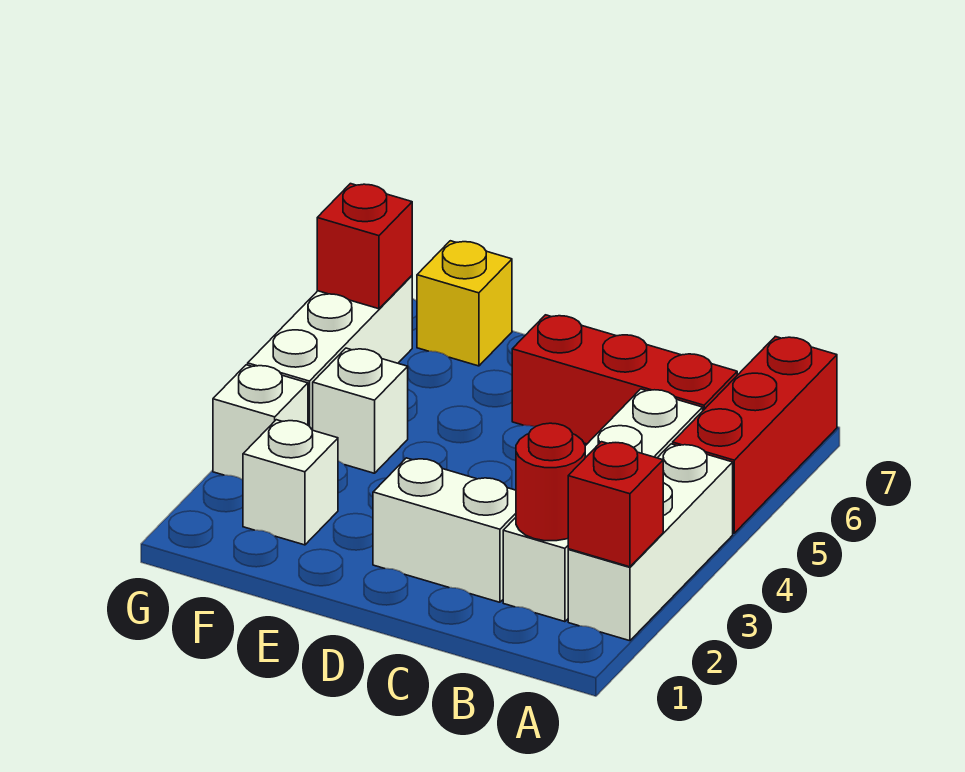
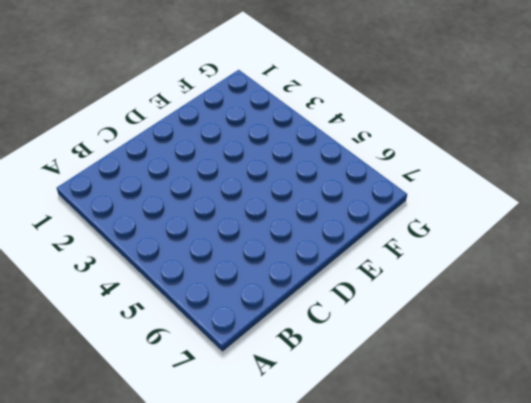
none -> white brick A2:A4 level 1
none -> red brick A5:A7 level 1
none -> white brick B2:B5 level 1

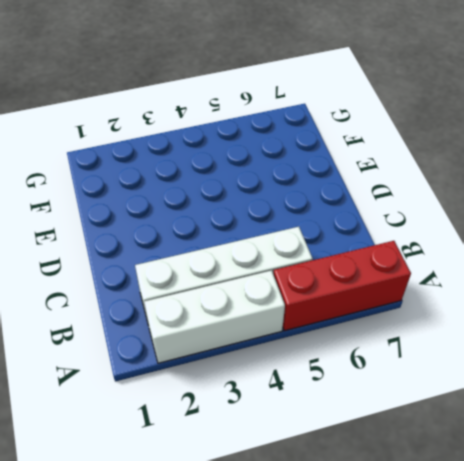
none -> red brick B6:D6 level 1
none -> white brick C2:D2 level 1
none -> white brick F2 level 1

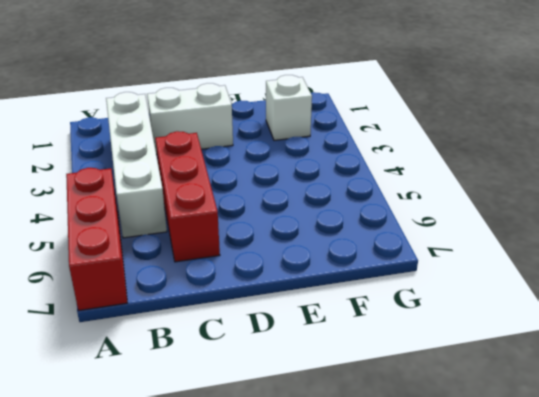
red brick C4:C6 level 1 -> red brick B6:D6 level 1
none -> white brick A2:A4 level 1
none -> white brick F4 level 1
none -> yellow brick F7 level 1

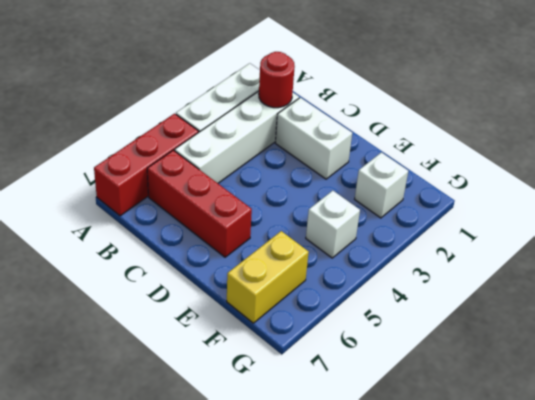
yellow brick F6:F7 level 1 -> yellow brick F7 level 1
none -> white brick G3 level 1
none -> white brick G4:G6 level 1
none -> red brick A2 level 2

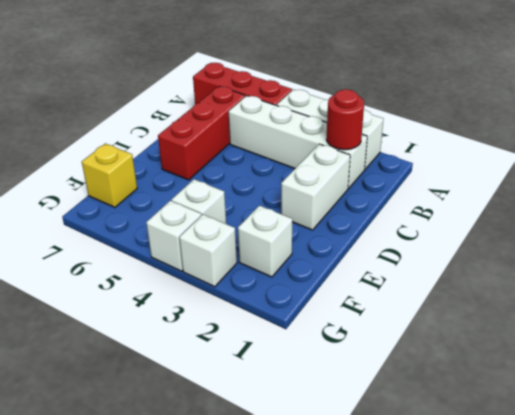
white brick G4 level 1 -> white brick G4:G6 level 1
none -> red brick A2 level 2
none -> red brick G6 level 2

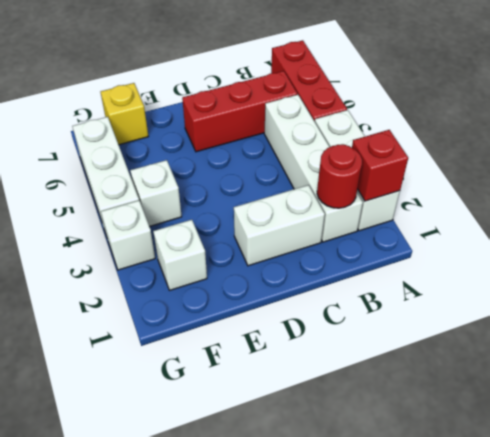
none -> red brick G6 level 2

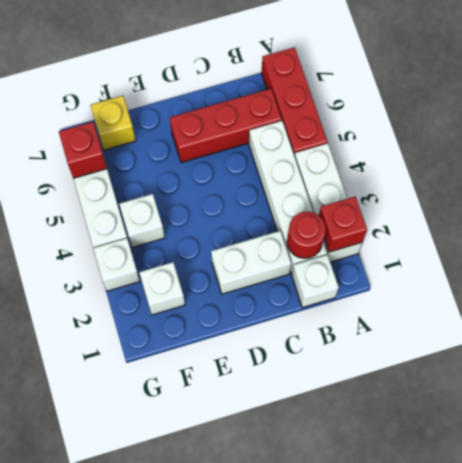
white brick B1 level 1 -> none

